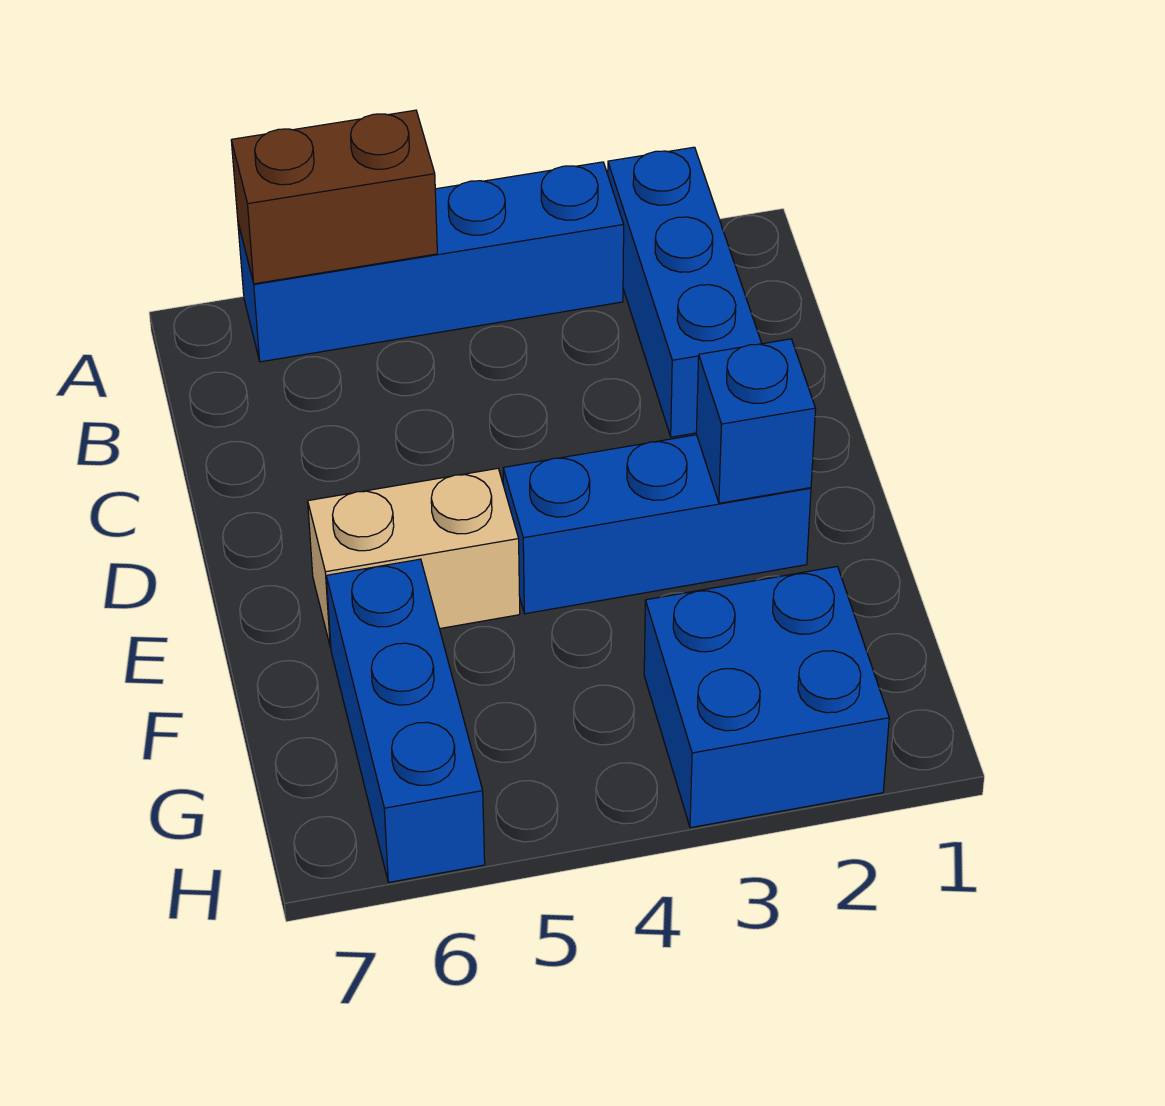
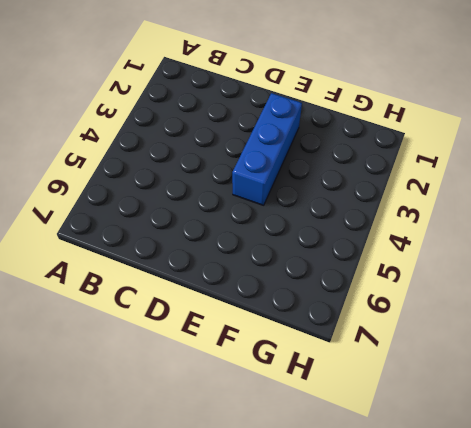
none -> blue brick A2:C2 level 1
none -> blue brick A3:A6 level 1

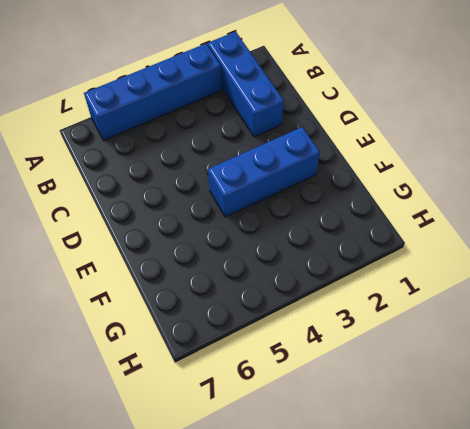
none -> tan brick E5:E6 level 1
none -> blue brick F6:H6 level 1

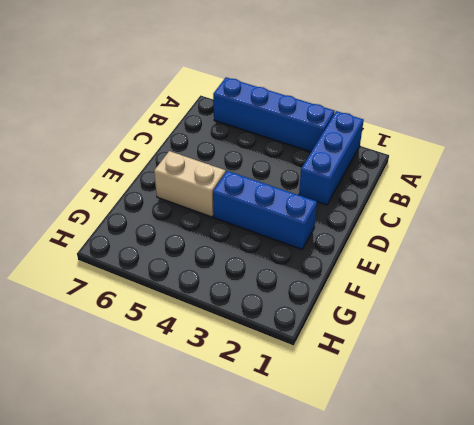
none -> blue brick F6:H6 level 1
none -> blue brick G2:H3 level 1

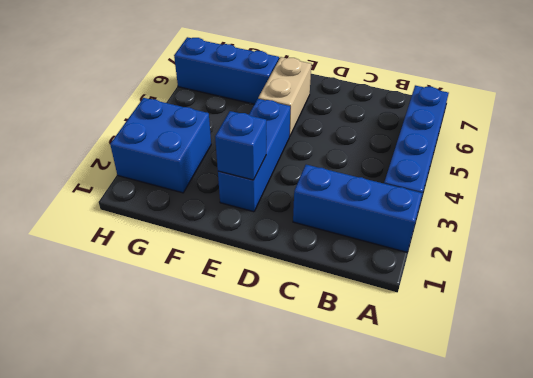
none -> brown brick A5:A6 level 2

